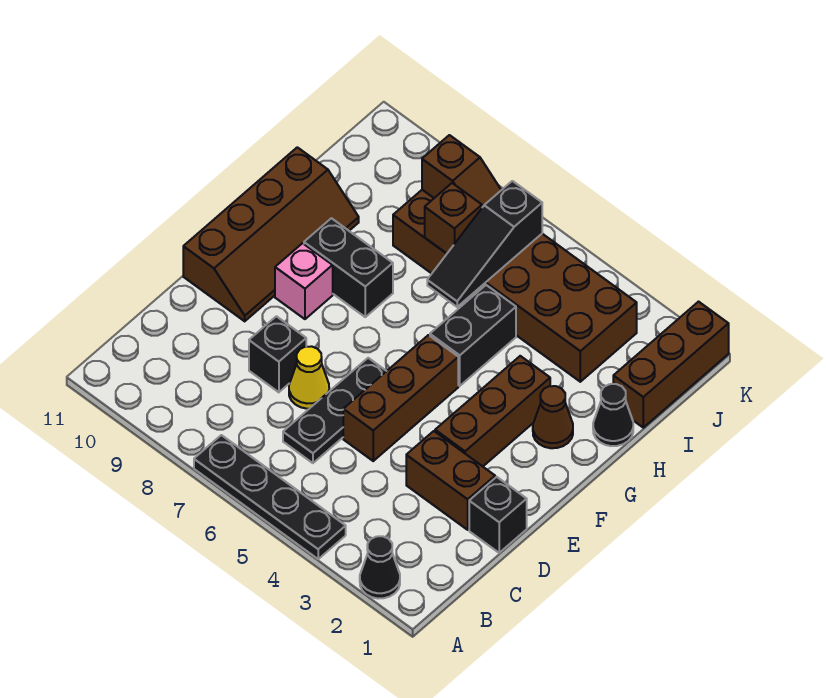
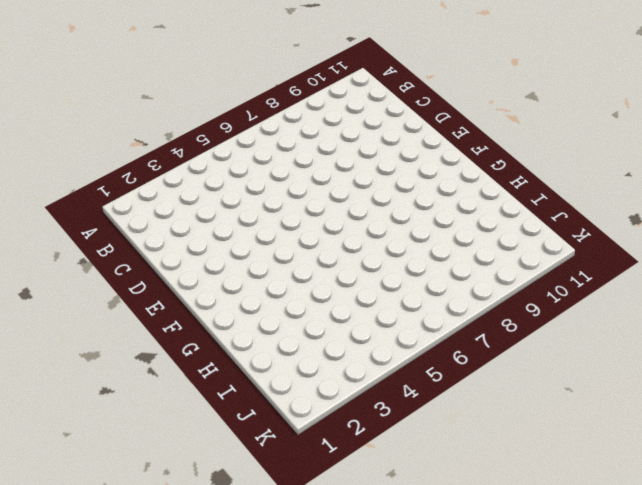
none -> black cone A2 level 1
none -> black plate A4:A7 level 1
none -> black plate C6:E6 level 1

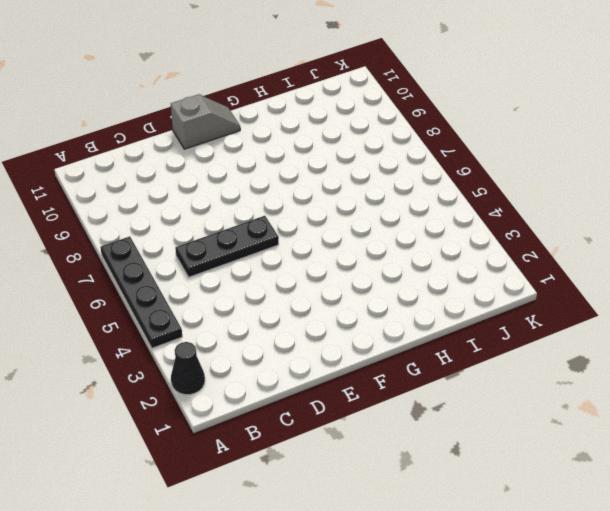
grey slope E11:F11 level 1 top E -> brown slope E10:H11 level 1 top 11
none -> black brick D1 level 1
none -> brown brick D2:D3 level 1
none -> brown brick D5:F5 level 1

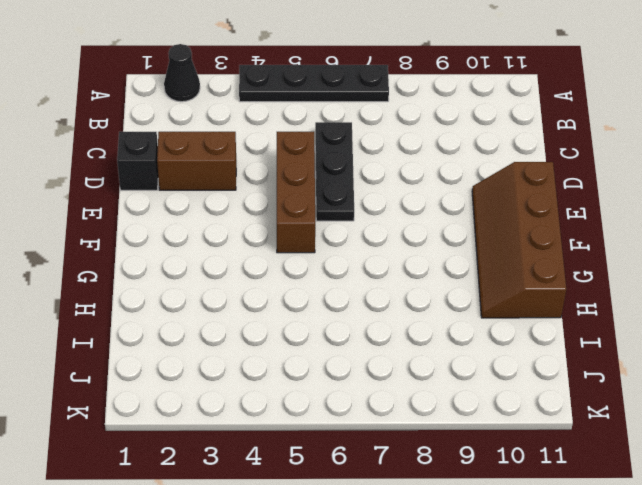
none -> yellow cone D7 level 1
none -> black brick D8 level 1
none -> brown brick E3:G3 level 1

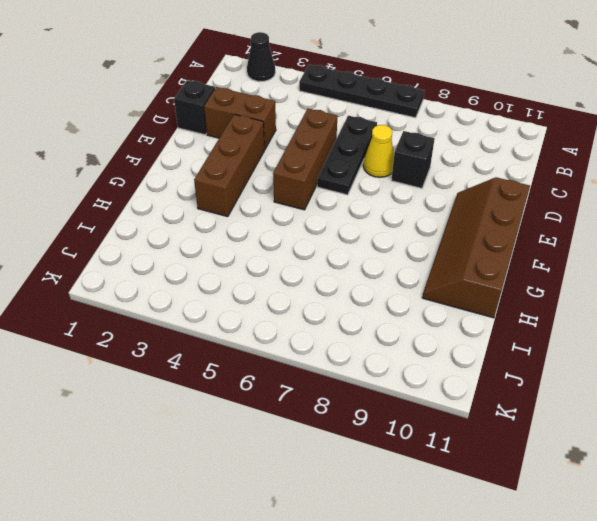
none -> pink brick F9 level 1
none -> brown cone G2 level 1
none -> black brick G5:H5 level 1

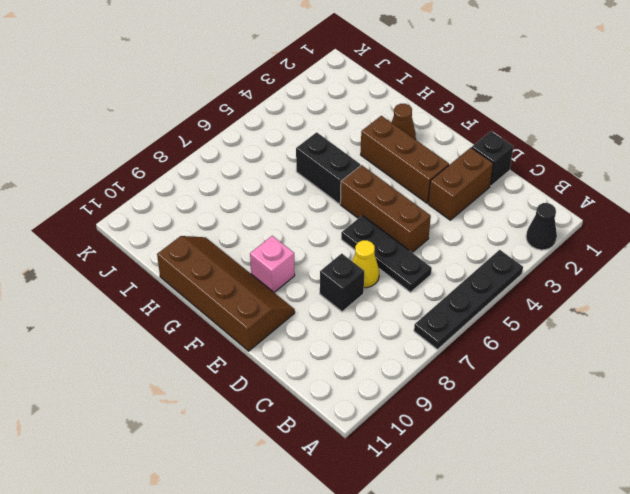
none -> black brick G8:G9 level 1
none -> black cone H1 level 1
none -> brown brick I1:K1 level 1

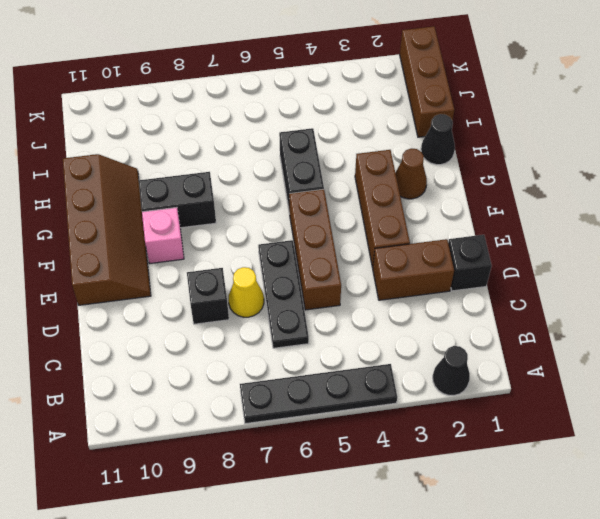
none -> brown brick I3:J8 level 1
none -> black slope H6:J6 level 2 top J
none -> brown brick I7 level 2

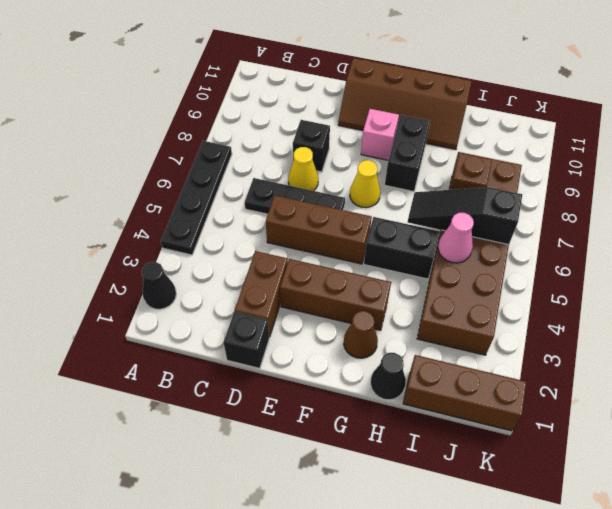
yellow cone F7 level 1 -> none
pink cone I5 level 2 -> none
none -> brown slope J7:J8 level 2 top 8

